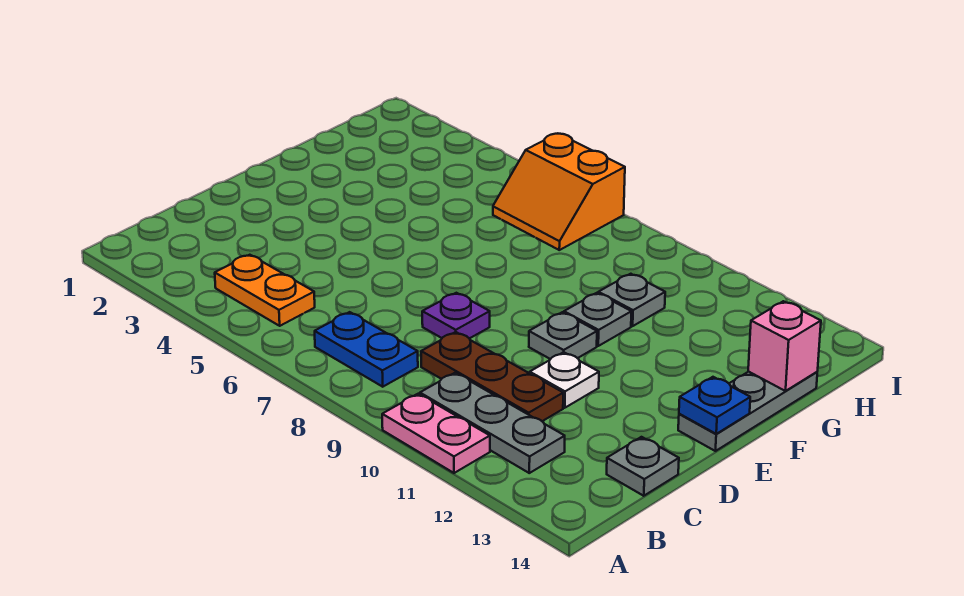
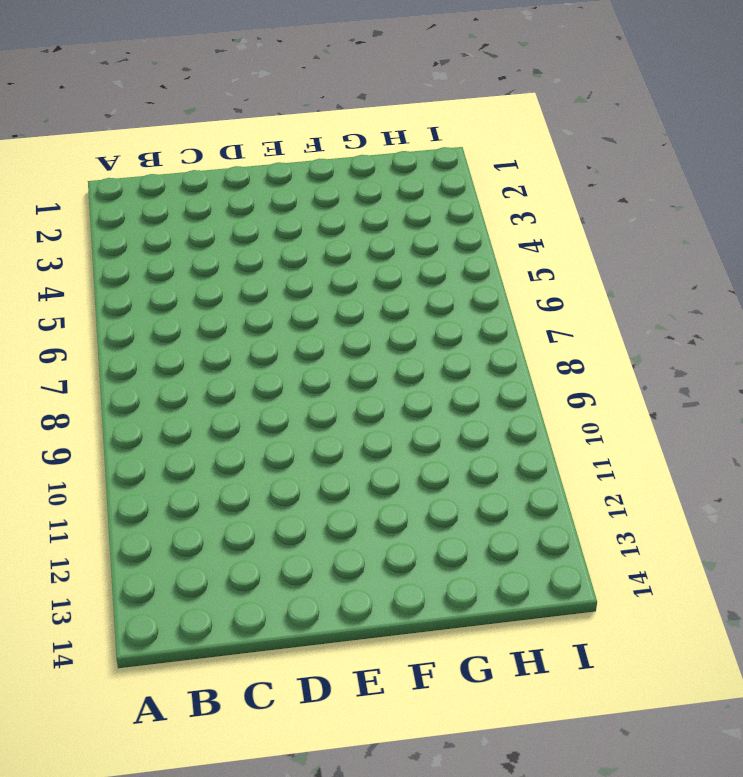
none -> pink plate A10:A11 level 1
none -> orange plate B4:B5 level 1
none -> blue plate B7:B8 level 1

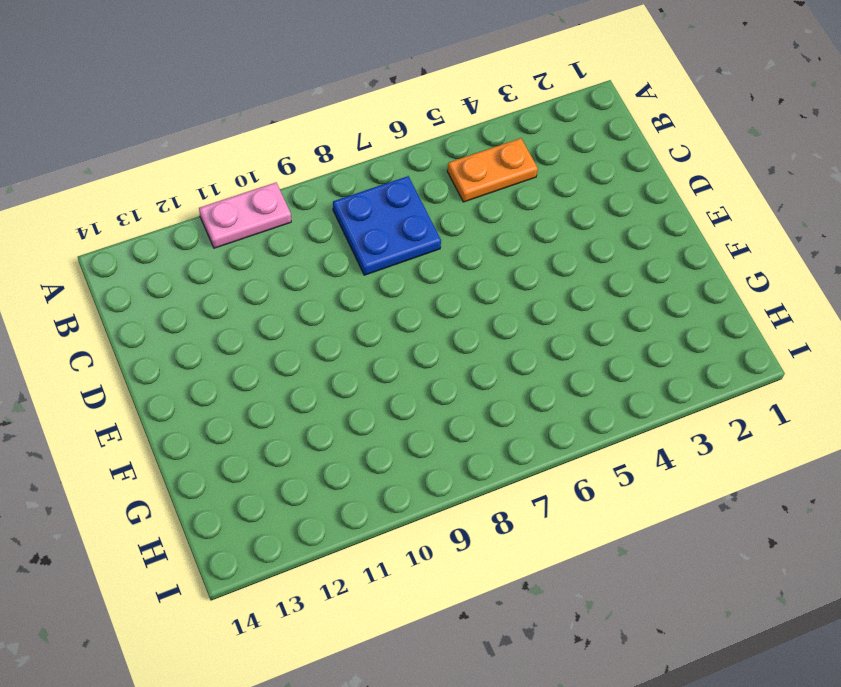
blue plate B7:C8 level 1 -> blue plate B7:B8 level 1
none -> grey plate B10:B12 level 1
none -> brown plate C9:C11 level 1
none -> grey plate C14 level 1

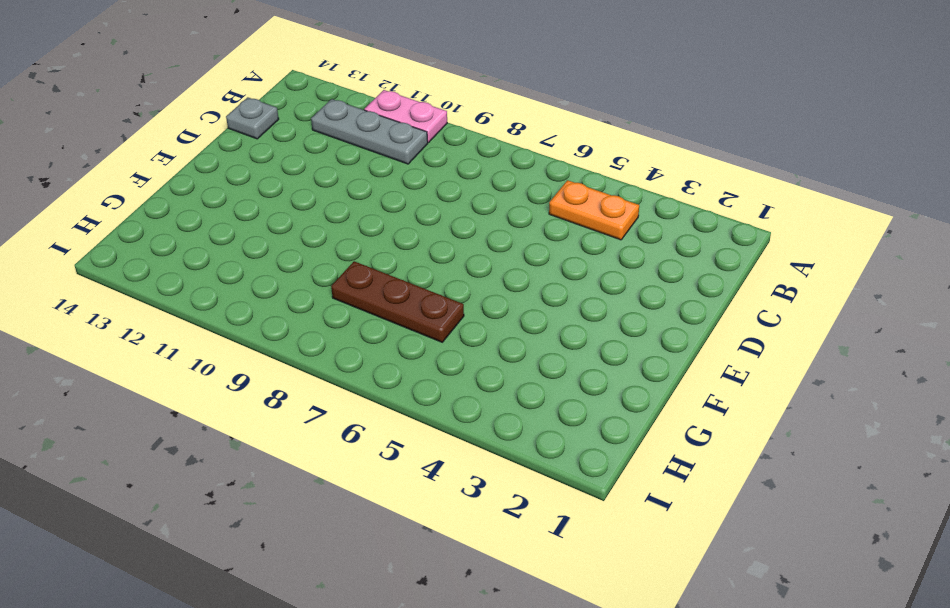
brown plate G6:G8 level 1 -> brown plate C9:C11 level 1
none -> blue plate B7:B8 level 1
none -> purple plate D8 level 1
none -> white plate D11 level 1

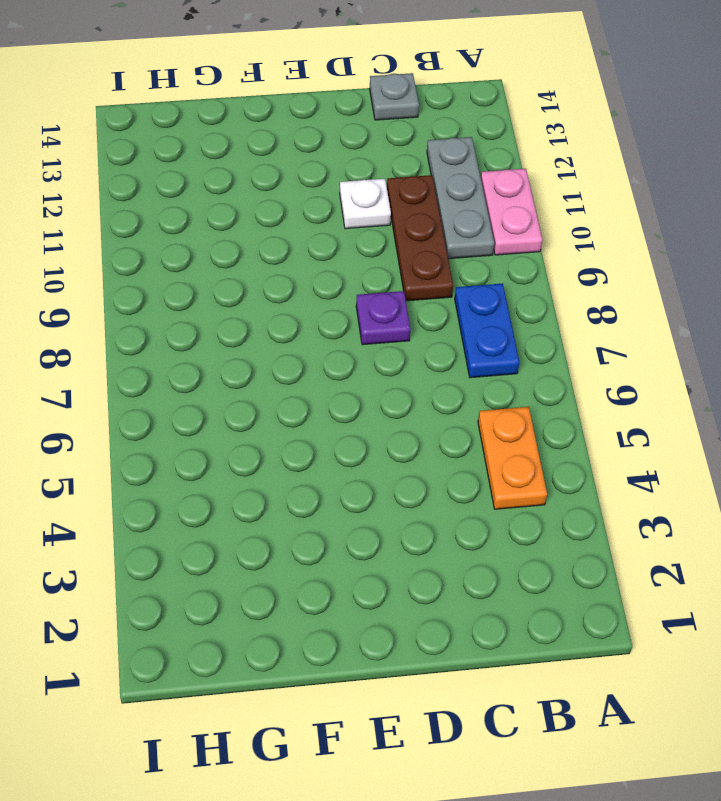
none -> grey plate E10 level 1
none -> grey plate E14:G14 level 1
none -> grey plate F10 level 1

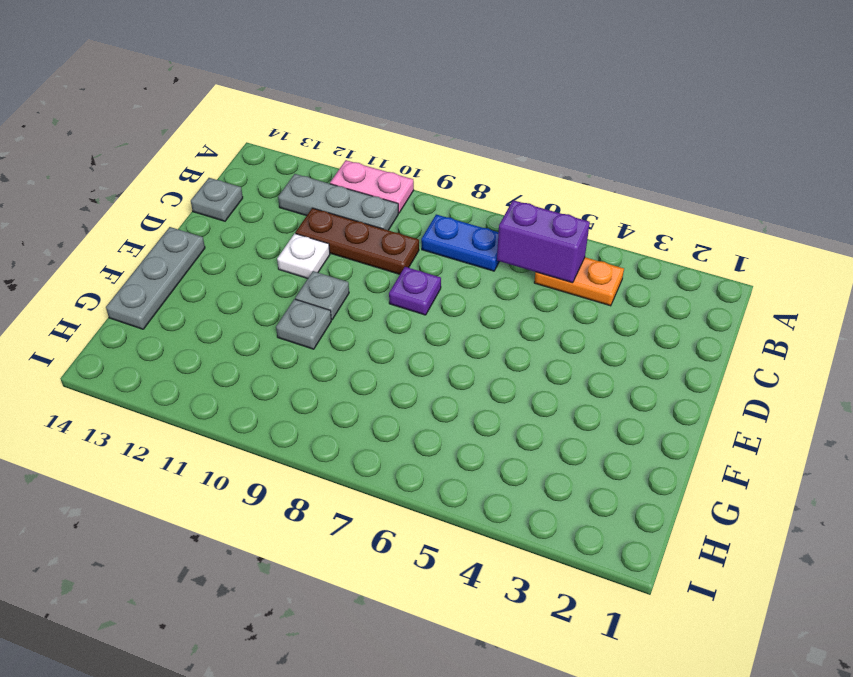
purple brick B5:B6 level 2 -> none
none -> grey plate G10 level 1
none -> orange slope H6:I7 level 1 top I
none -> blue plate E14 level 2

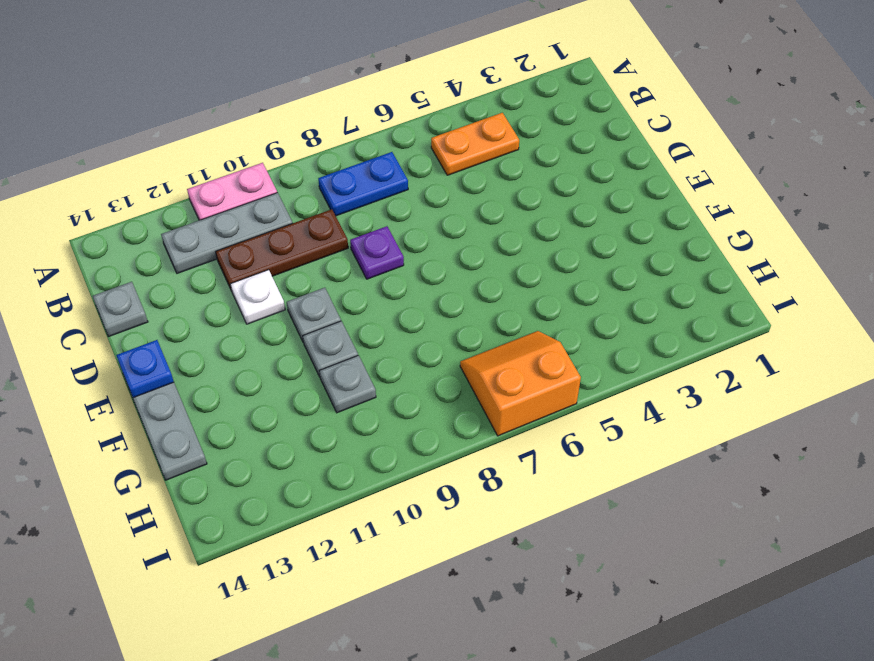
none -> pink brick G14 level 2

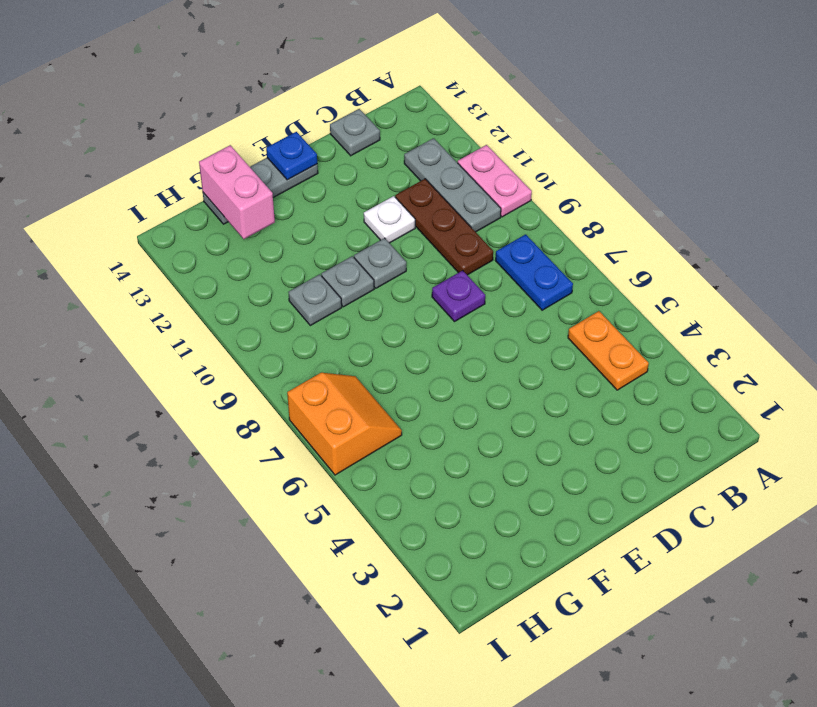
pink brick G13:G14 level 2 -> pink brick G14 level 2

